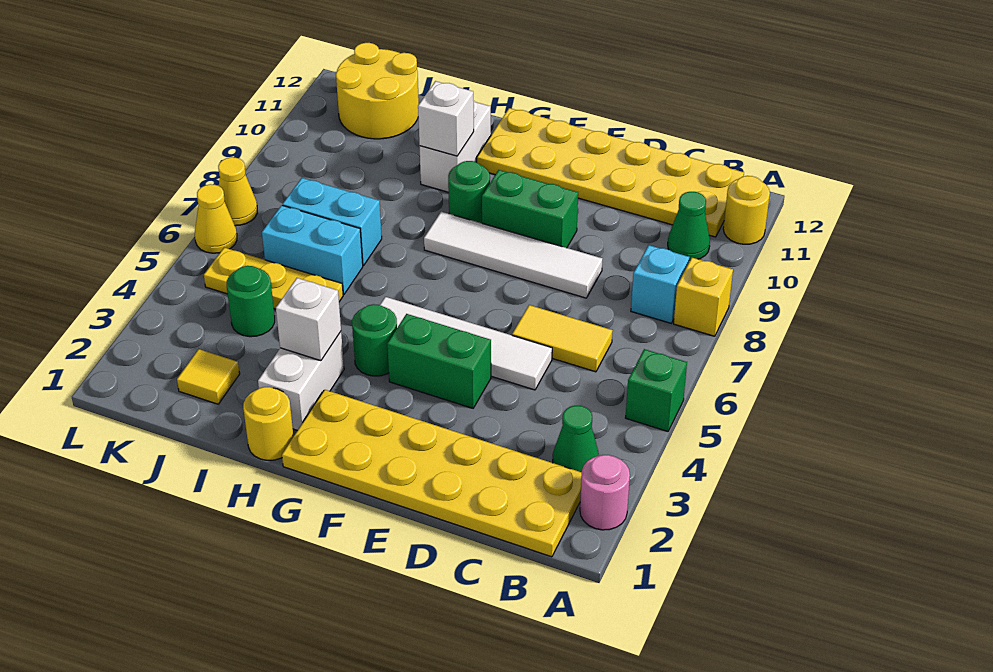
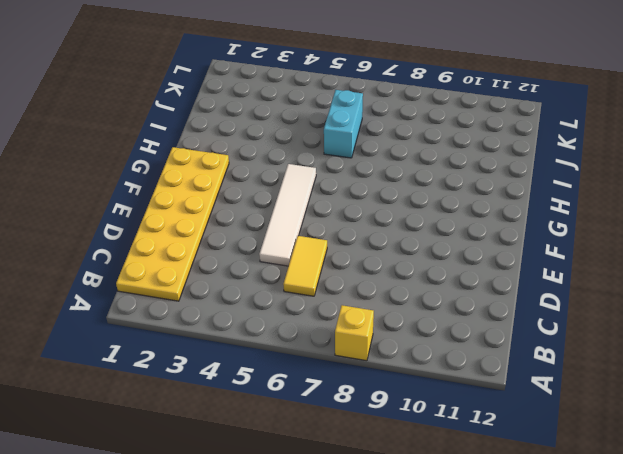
none -> pink round brick A2 level 1
none -> green brick A5 level 1
none -> yellow round brick A11 level 1

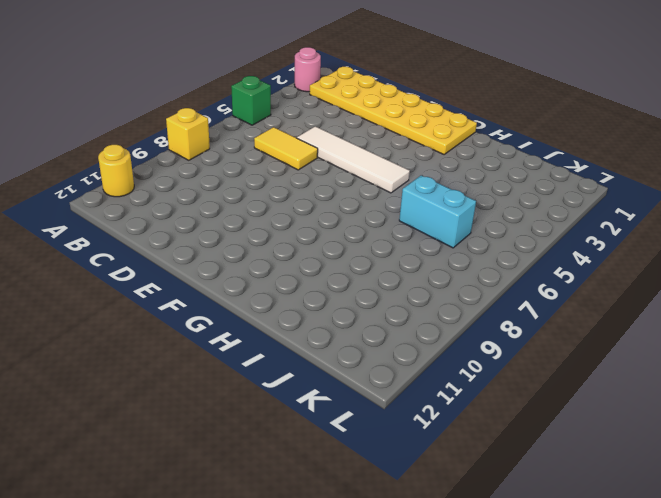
none -> green cone B3 level 1
none -> cyan brick B8 level 1
none -> green cone B10 level 1

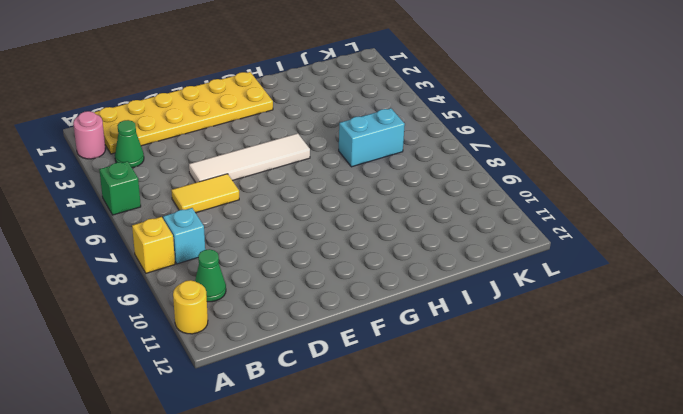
none -> yellow plate B11:G12 level 1
none -> white tile D8:G8 level 1
none -> green brick E4:F4 level 1

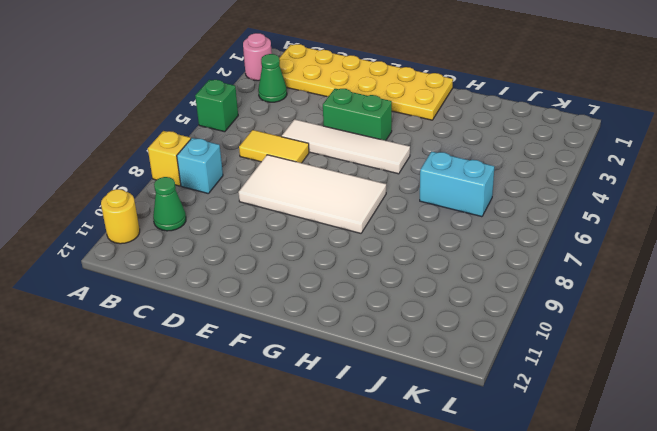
white tile D7:G8 level 1 -> white tile D8:G8 level 1
none -> yellow plate B11:G12 level 1
none -> green brick E9:F9 level 1
none -> green round brick G4 level 1

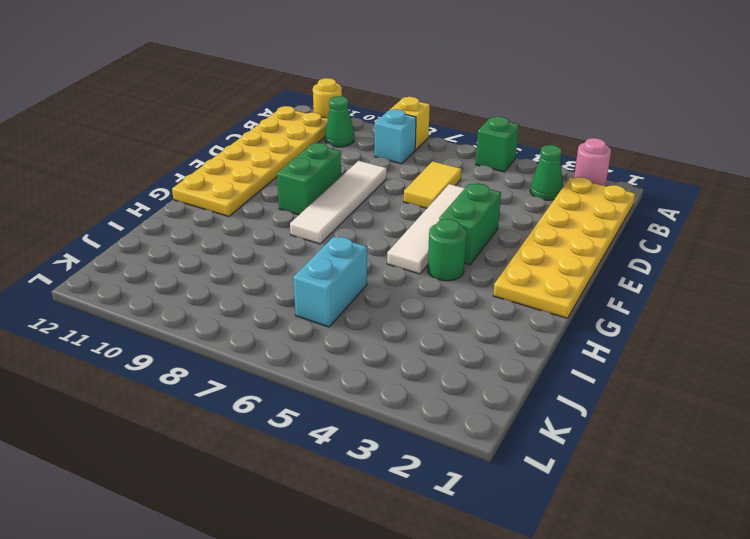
none -> green round brick G9 level 1
none -> yellow round brick H1 level 1
none -> white brick H2:H3 level 1

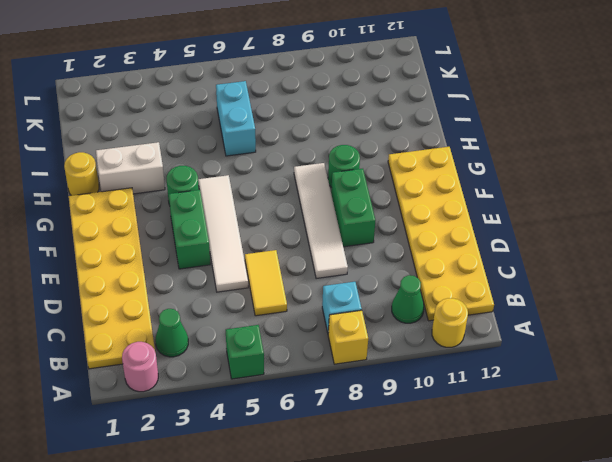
none -> white brick H10:H11 level 1
none -> yellow plate I5:K5 level 1
none -> cyan brick I7:J7 level 1

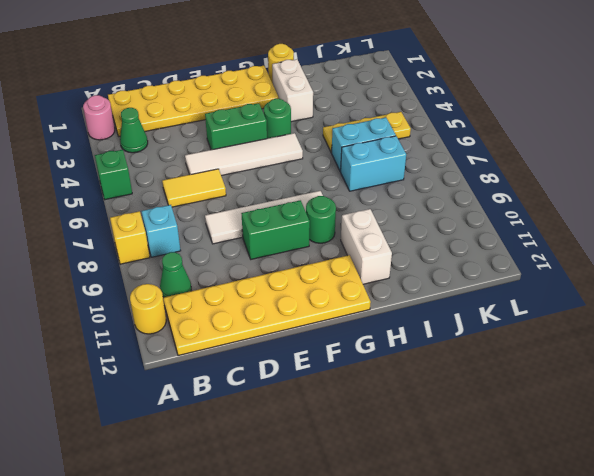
none -> yellow tile J2 level 1
none -> green round brick J4 level 1
none -> yellow round brick J11:K12 level 1

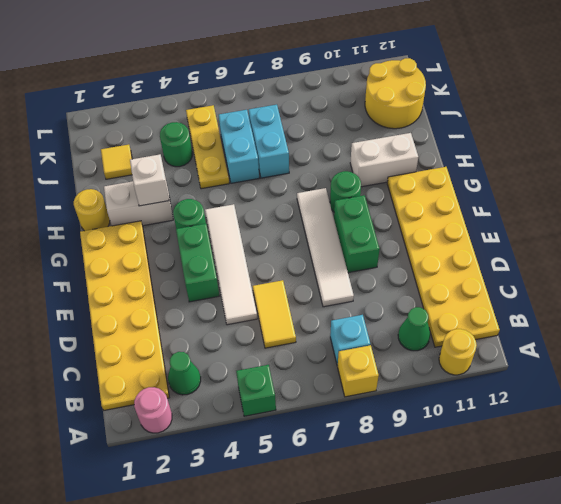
none -> yellow cone L6 level 1
none -> yellow cone L7 level 1
none -> white brick H10 level 2

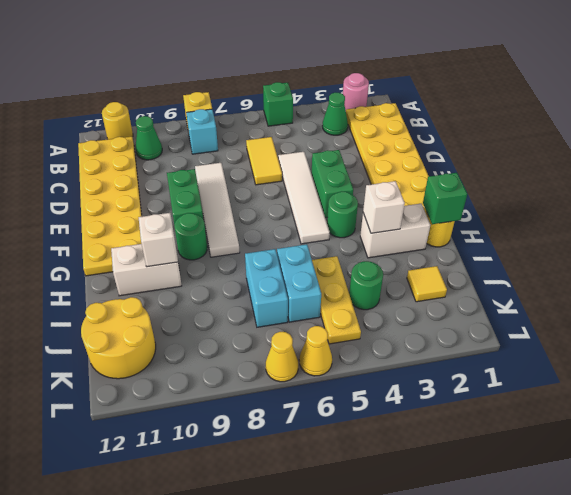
green brick H1 level 2 -> none

